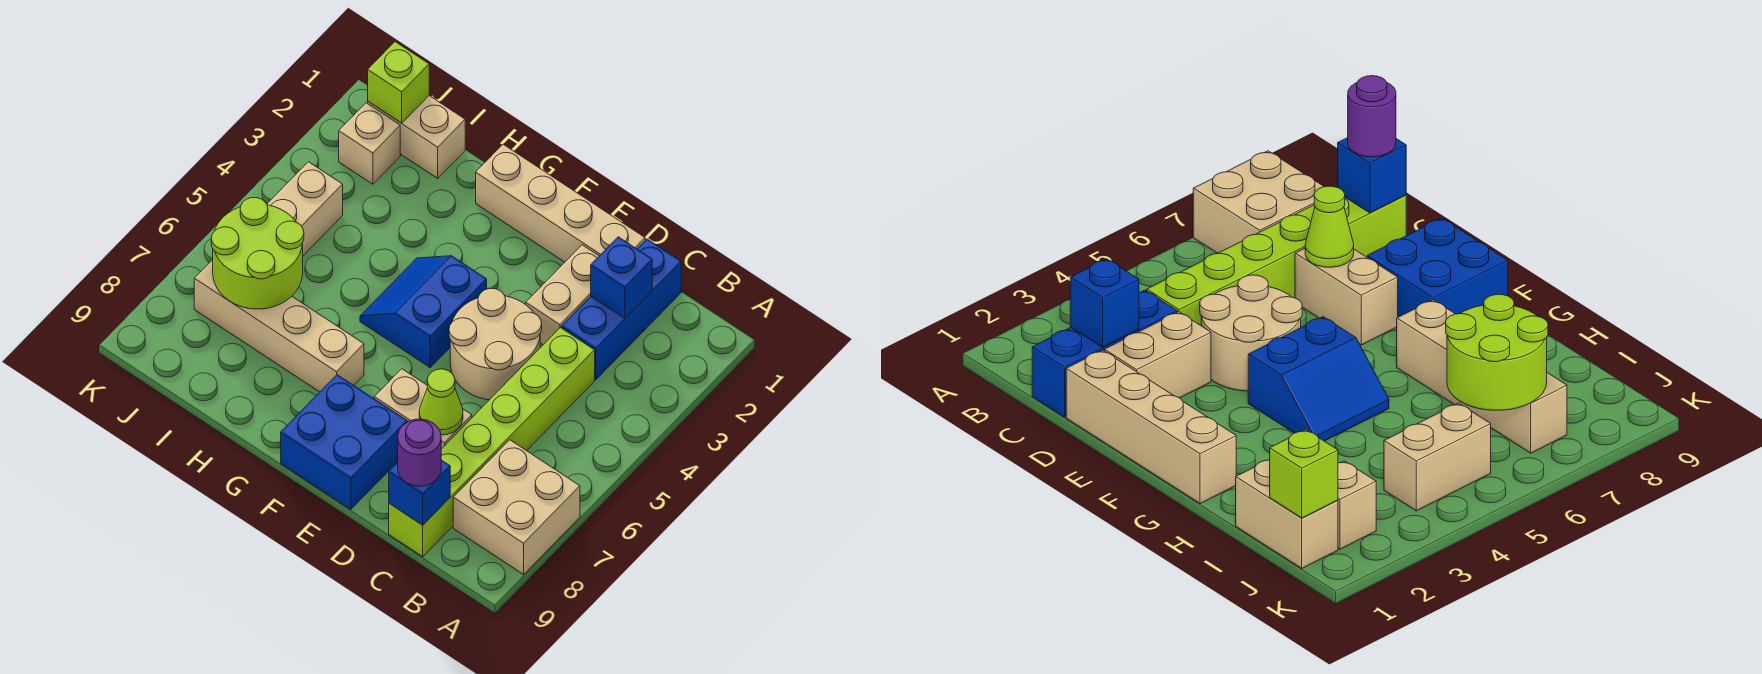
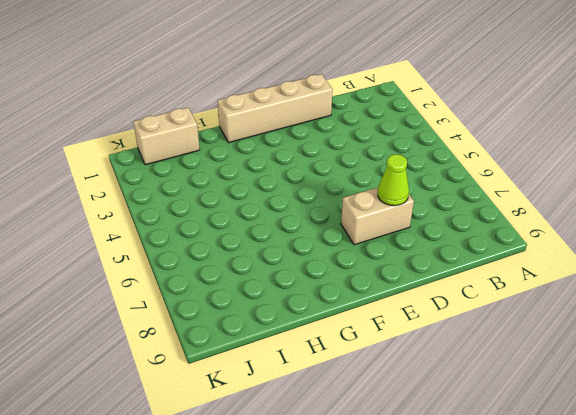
none -> tan brick A7:B8 level 1
none -> blue brick C1:C3 level 1
none -> lime brick C4:C9 level 1

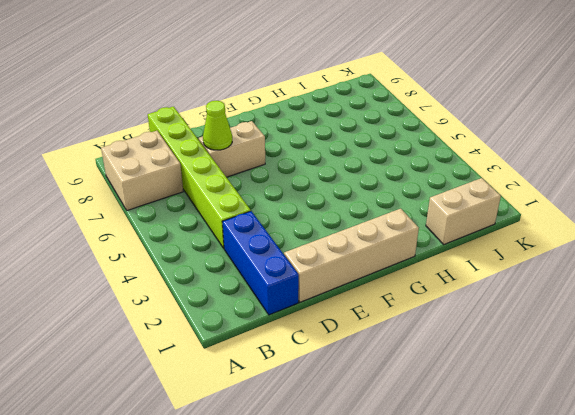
none -> tan brick D2:D3 level 1
none -> tan round brick D4:E5 level 1
none -> blue brick E8:F9 level 1

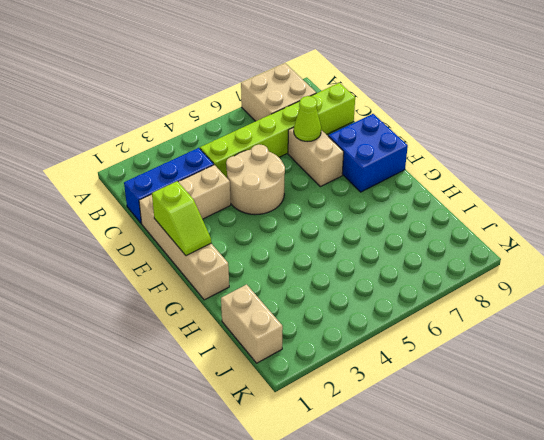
lime slope E1:F1 level 2 top E -> none
none -> blue slope F4:G5 level 1 top F
none -> tan brick G7:J7 level 1
none -> tan brick J2 level 1

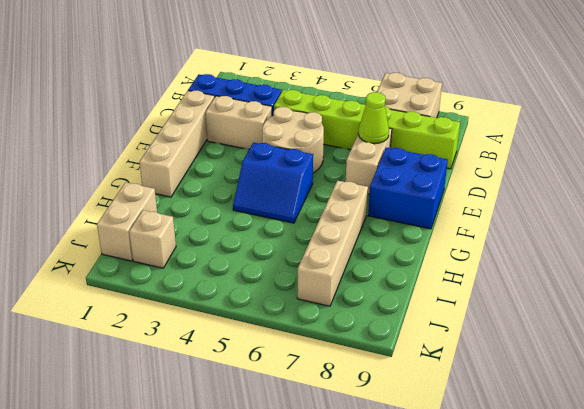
none -> tan brick J4:J5 level 1
none -> blue brick C2 level 2
none -> blue brick C9 level 2

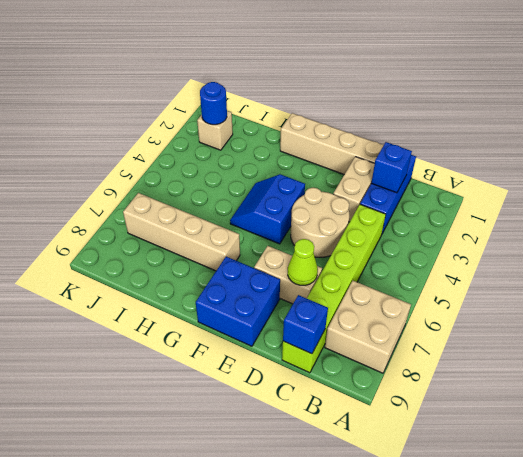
blue round brick J2 level 2 -> none
none -> tan brick I1:J1 level 1
none -> tan brick J4:J5 level 1
none -> lime round brick I6:J7 level 2

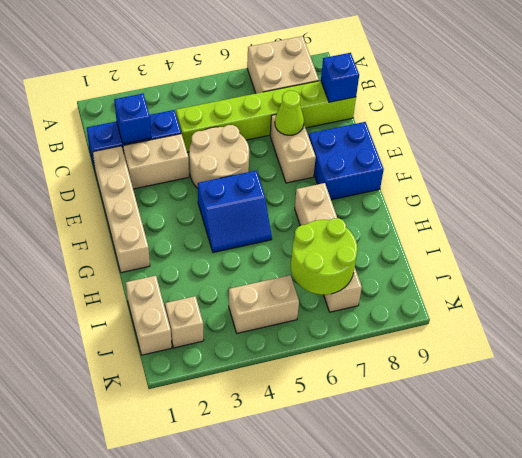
none -> lime brick J1 level 2
none -> purple round brick C9 level 3

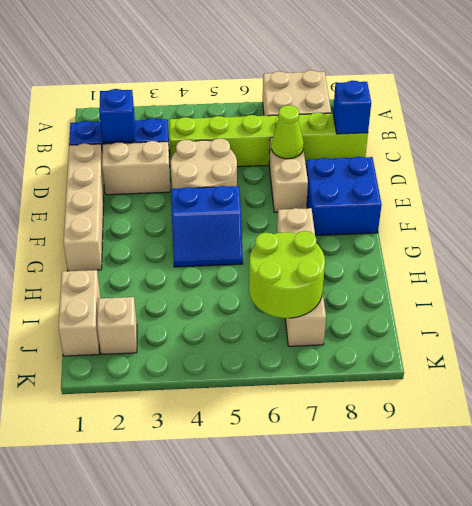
none -> tan brick J4:J5 level 1
none -> lime brick J1 level 2
none -> purple round brick C9 level 3

